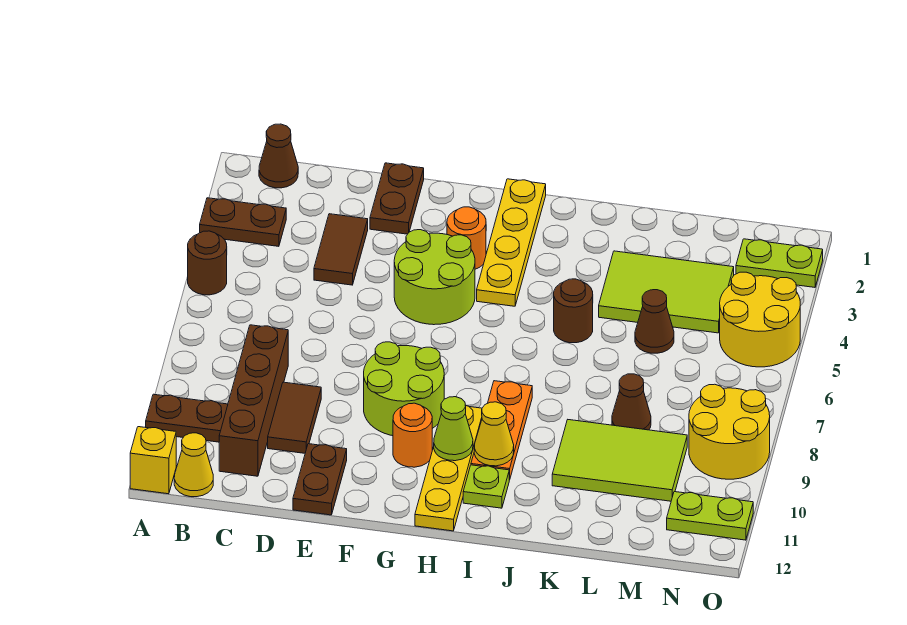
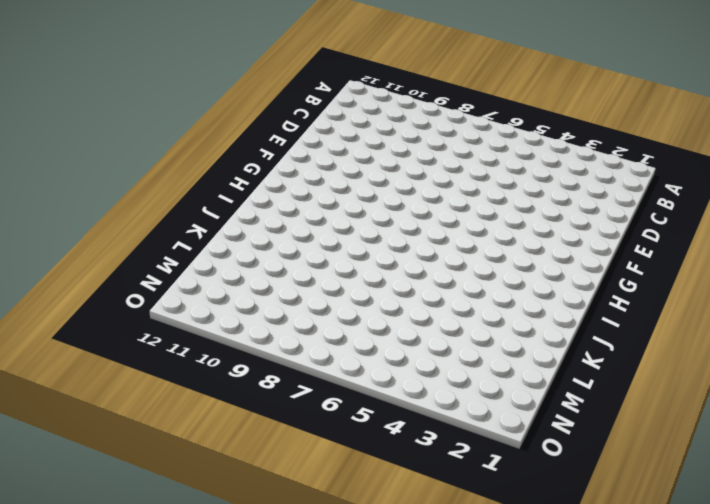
none -> brown plate A3:B3 level 1
none -> brown round brick A5 level 1
none -> brown plate A10:B10 level 1
none -> yellow brick A12 level 1

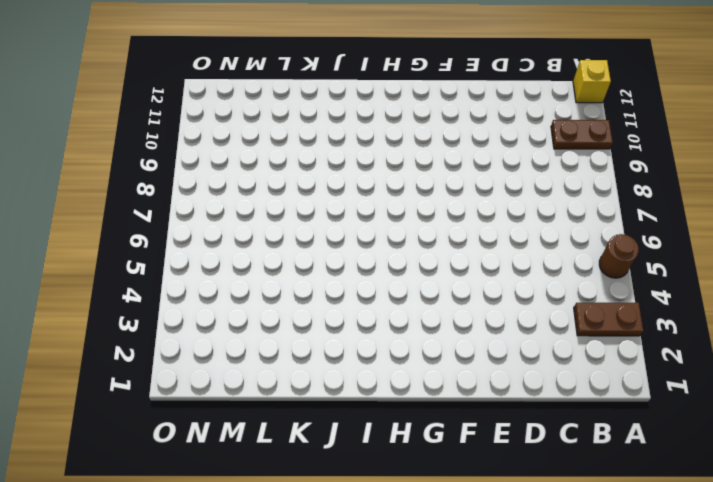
none -> brown cone B1 level 1
none -> yellow cone B12 level 1
none -> brown brick C8:C11 level 1
none -> brown tile D3:D4 level 1

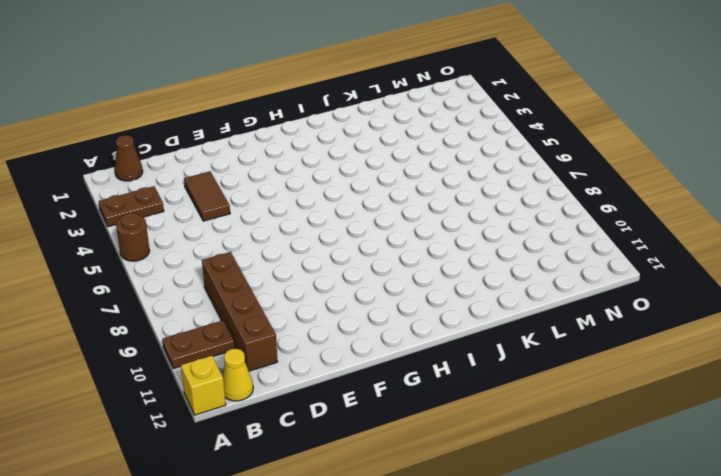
none -> brown tile D9:D10 level 1
none -> brown plate E1:E2 level 1
none -> brown plate E11:E12 level 1
none -> lime round brick F4:G5 level 1

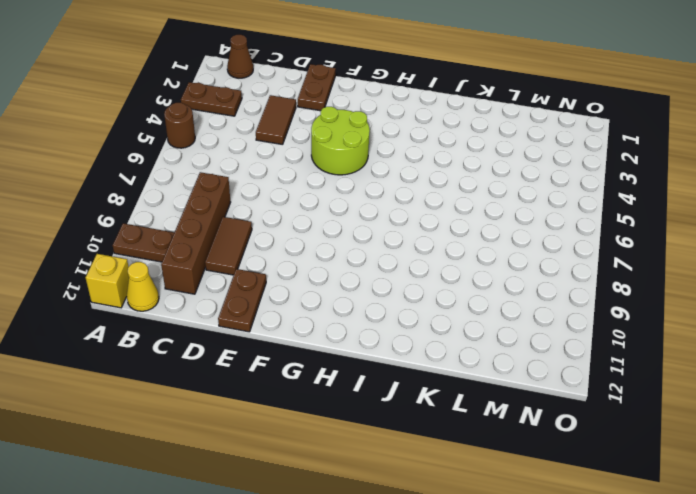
none -> lime round brick F8:G9 level 1
none -> orange round brick G3 level 1
none -> orange round brick G10 level 1
none -> yellow plate H1:H4 level 1

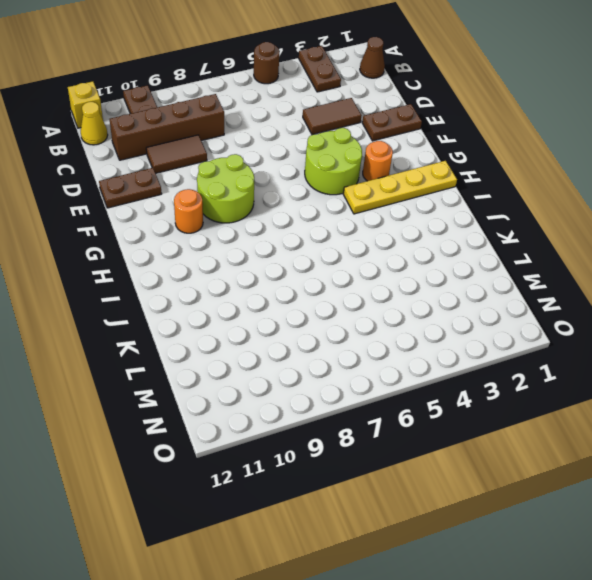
none -> yellow plate H9:H12 level 1
none -> orange plate I8:I10 level 1
none -> lime plate I11 level 1
none -> brown round brick J5 level 1

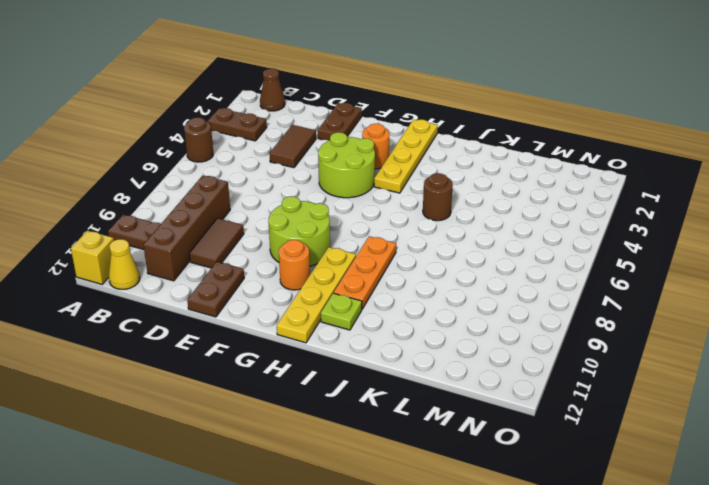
none -> lime tile K3:M4 level 1
none -> lime tile K9:M10 level 1
none -> brown cone L5 level 1
none -> brown cone L8 level 1

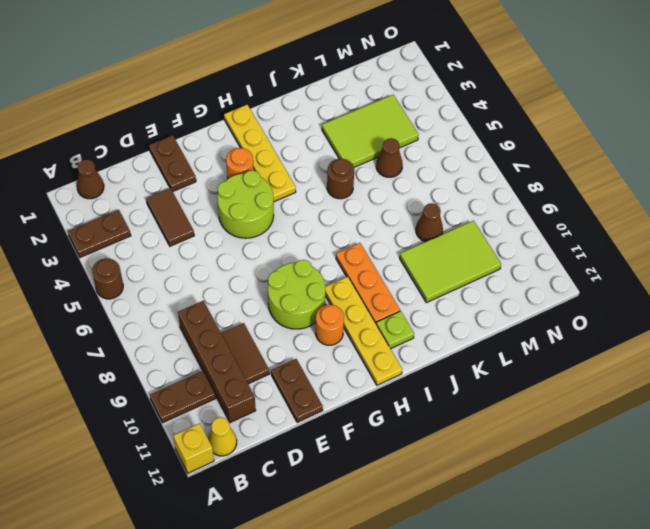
none -> lime plate N2:O2 level 1
none -> yellow round brick N4:O5 level 1
none -> yellow round brick N8:O9 level 1
none -> lime plate N11:O11 level 1

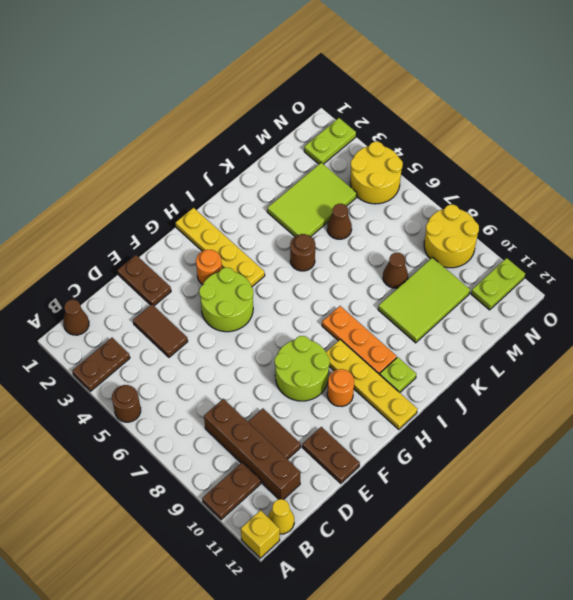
none -> lime cone H10 level 2
none -> yellow cone I10 level 2

